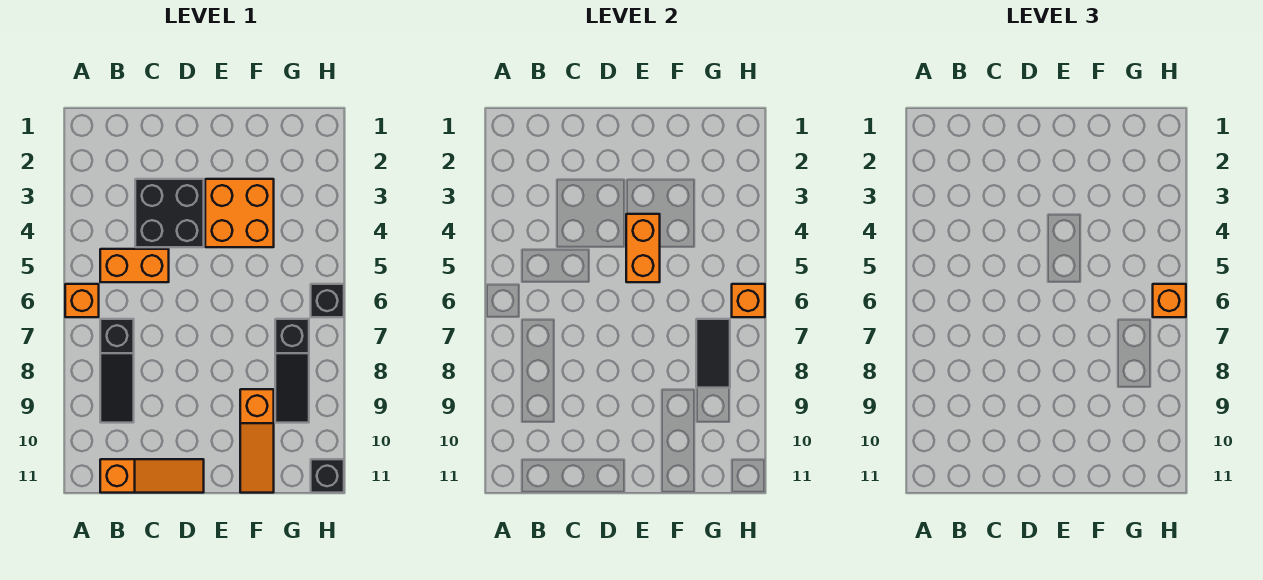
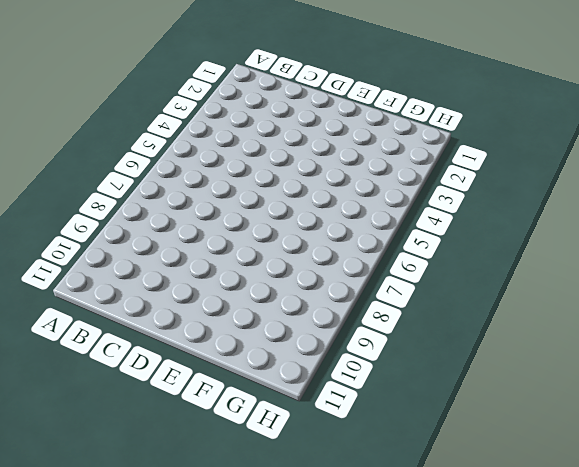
none -> orange brick A6 level 1
none -> orange brick B5:C5 level 1
none -> black slope B7:B9 level 1 top 7

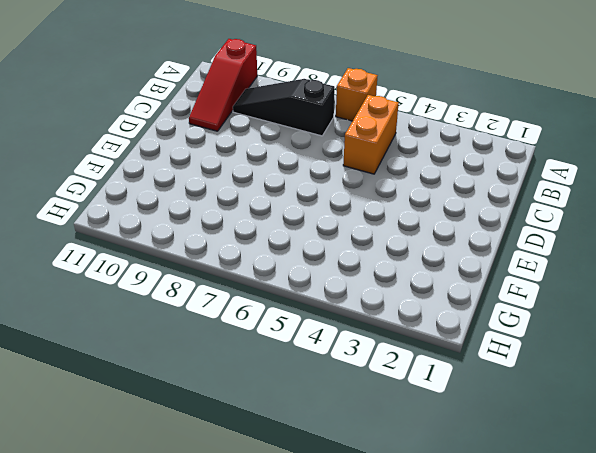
red slope A10:C10 level 1 top A -> none
none -> orange slope B11:D11 level 1 top B
none -> black brick C3:D4 level 1
none -> orange brick E3:F4 level 1

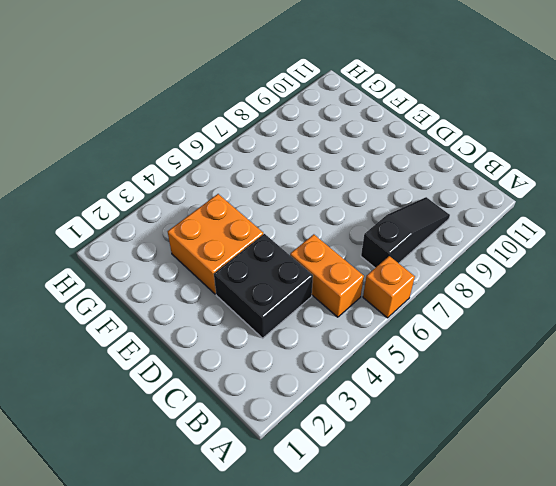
none -> orange slope B11:D11 level 1 top B
none -> orange slope F9:F11 level 1 top 9
none -> black slope G7:G9 level 1 top 7

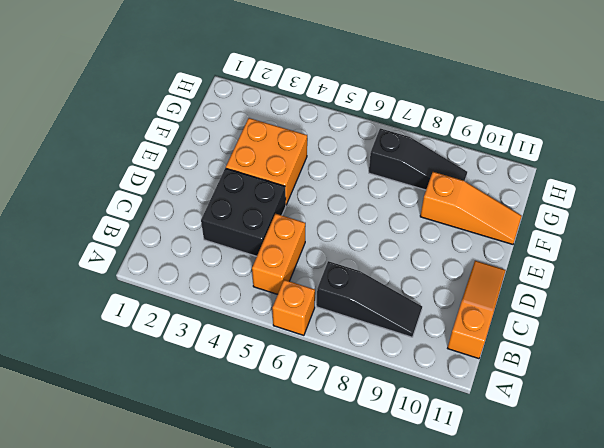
none -> black brick H6 level 1
none -> black brick H11 level 1
none -> orange brick E4:E5 level 2

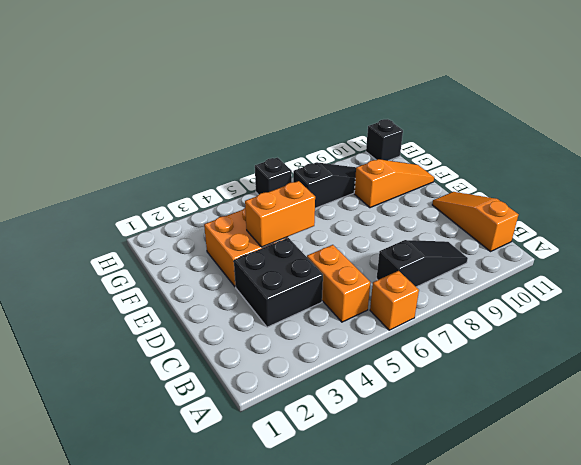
none -> black tile G7:G8 level 2
none -> orange brick H6 level 2
none -> orange brick H6 level 3

